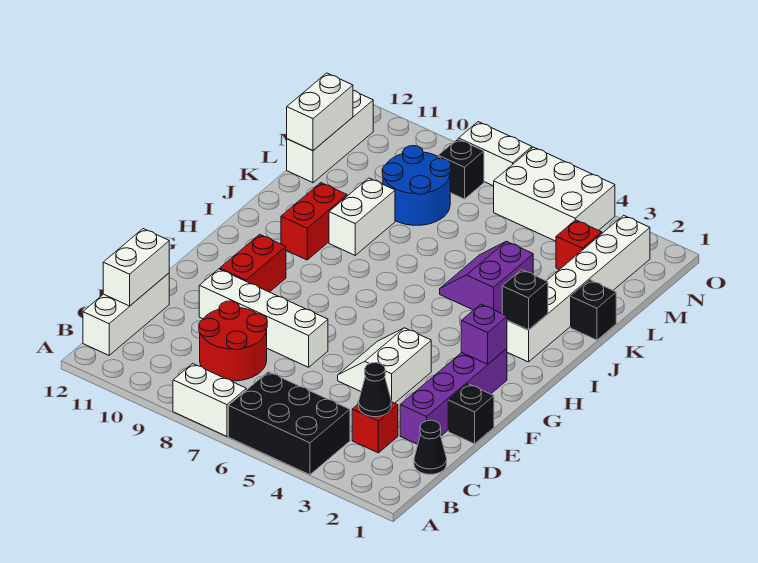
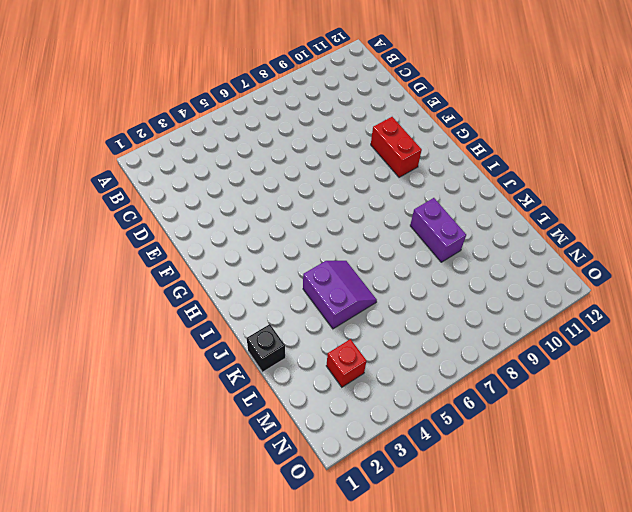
purple brick J9:K9 level 1 -> white brick J9:K9 level 1
none -> black brick A4:B6 level 1
none -> white brick A7:A8 level 1
none -> white brick B12:D12 level 1

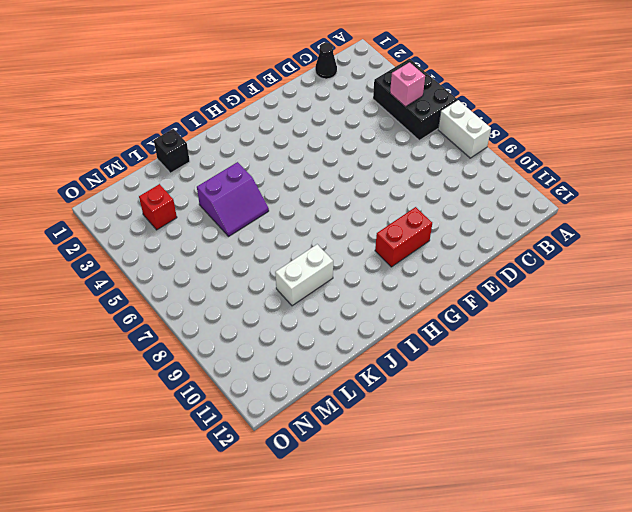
pink brick B5 level 2 -> none
none -> white brick B12:D12 level 1
none -> red brick C3 level 1
none -> red round brick C8:D9 level 1

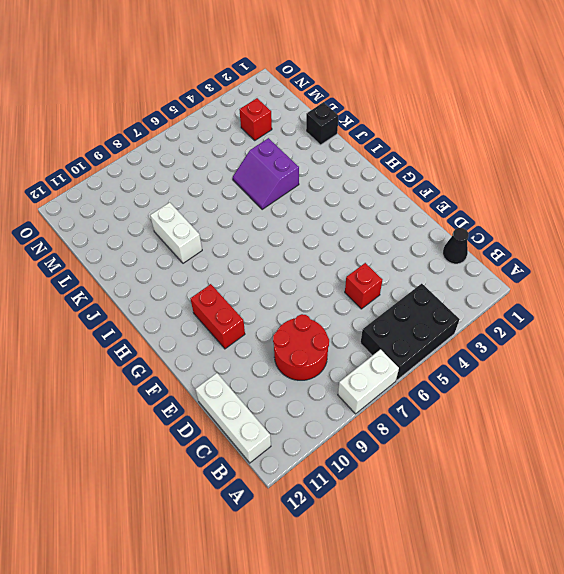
red brick D5 level 1 -> red brick C3 level 1
none -> purple brick D2:G2 level 1
none -> black brick E1 level 1
none -> white slope E4:F5 level 1 top 4

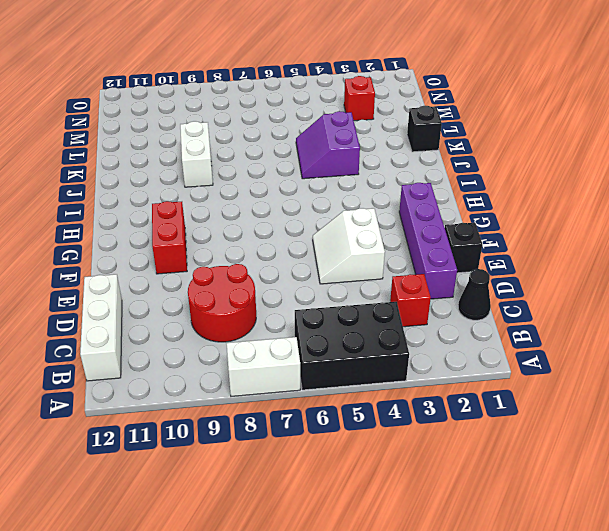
none -> white brick E7:E10 level 1
none -> white brick I2:N2 level 1
none -> red brick I10:J10 level 1

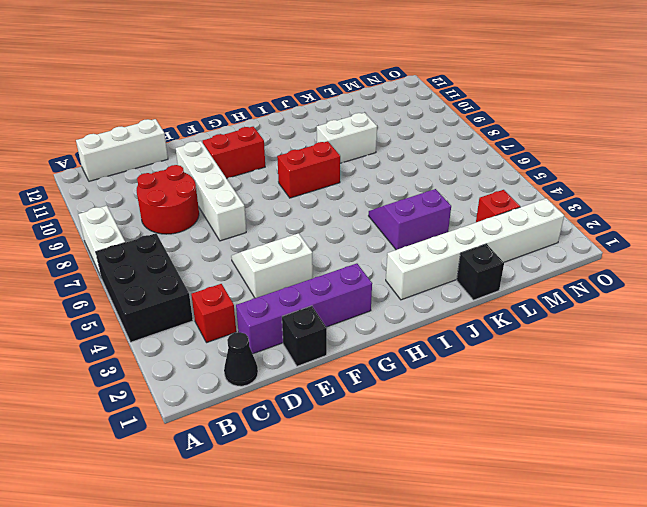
red brick H8:I8 level 1 -> red brick I10:J10 level 1
none -> blue round brick L8:M9 level 1
none -> white brick L12:N12 level 1
none -> white brick N4:O6 level 1

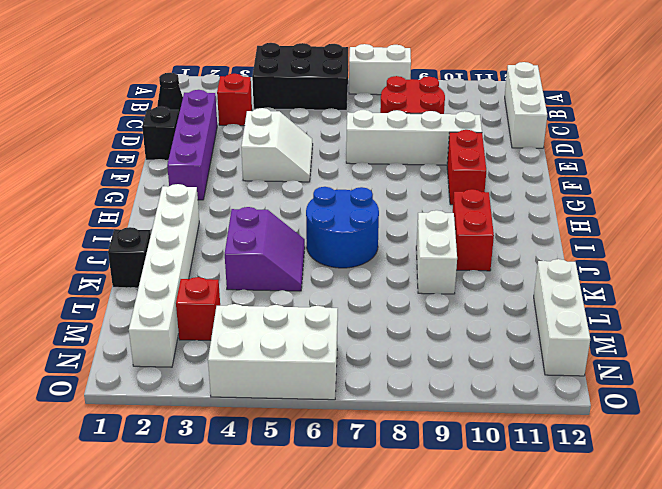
blue round brick I6:J7 level 1 -> blue round brick L8:M9 level 1
none -> black brick N8 level 1
none -> white brick O7:O8 level 1
none -> black cone C3 level 2

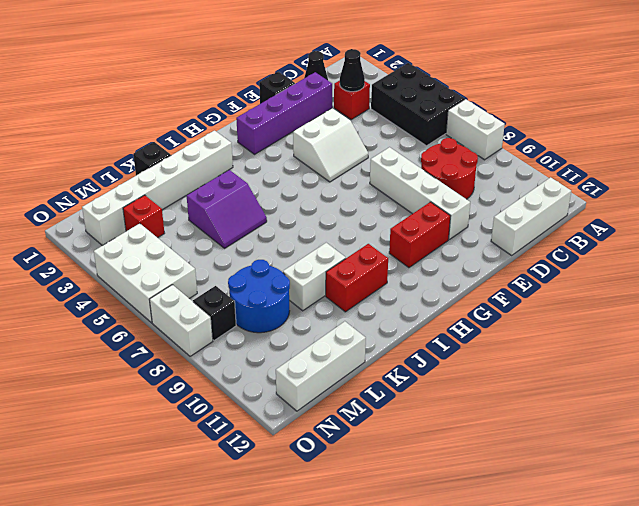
none -> white brick C12:D12 level 2
none -> purple brick G2 level 2
none -> black brick I2 level 2

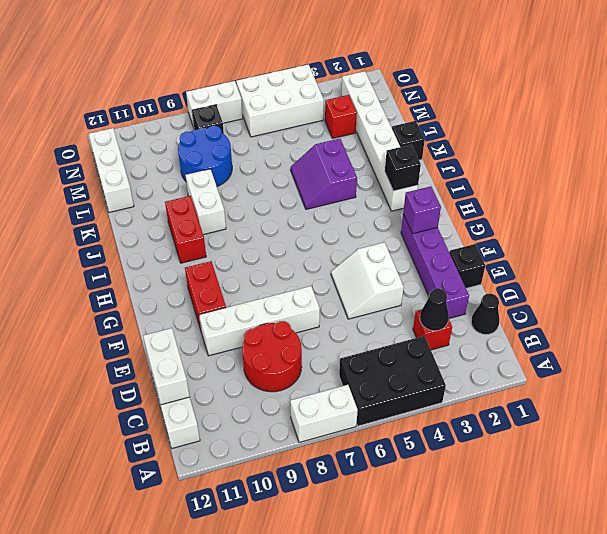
none -> white brick L12:M12 level 2

